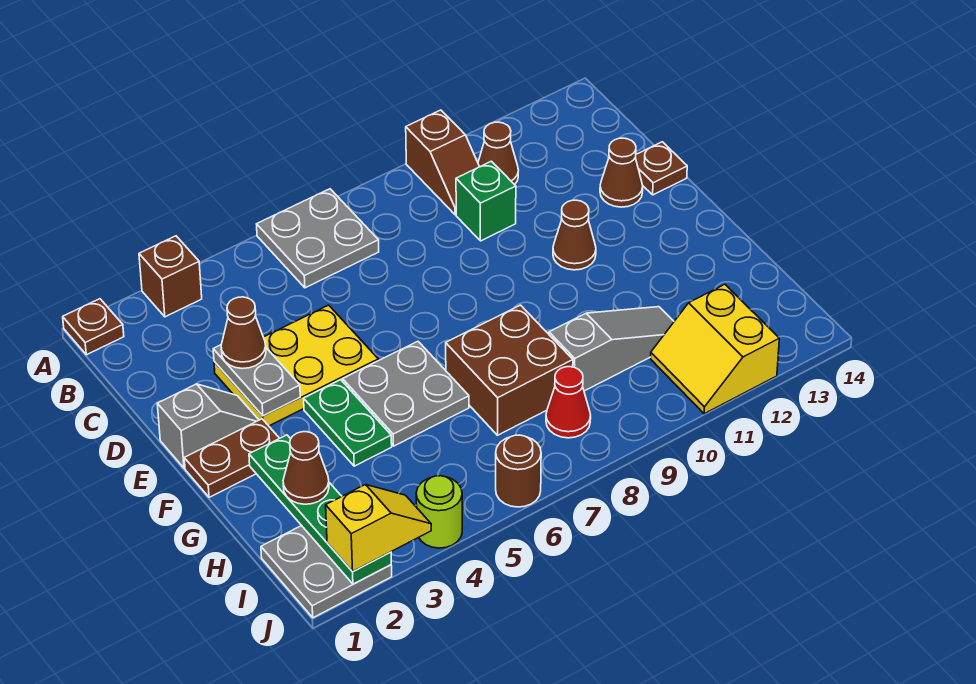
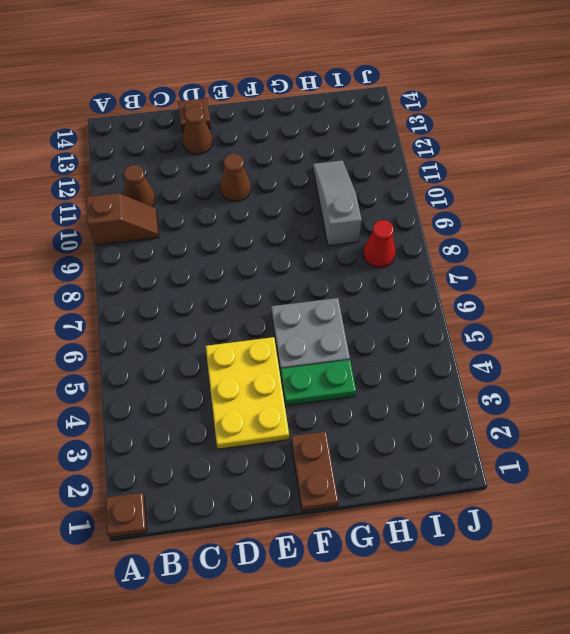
none -> brown brick A3 level 1
none -> grey plate A6:B7 level 1
none -> green brick C10 level 1

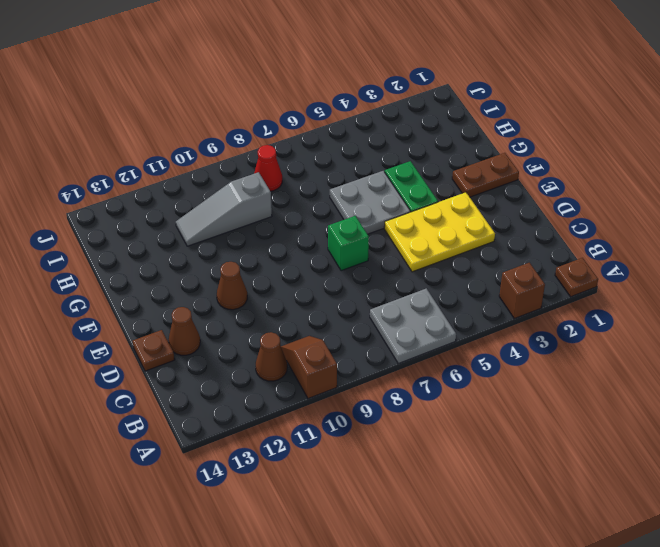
green brick E7 level 1 -> green brick C10 level 1
none -> grey slope E1:E2 level 1 top 1
none -> brown brick G7:H8 level 1
none -> grey plate I1:J2 level 1

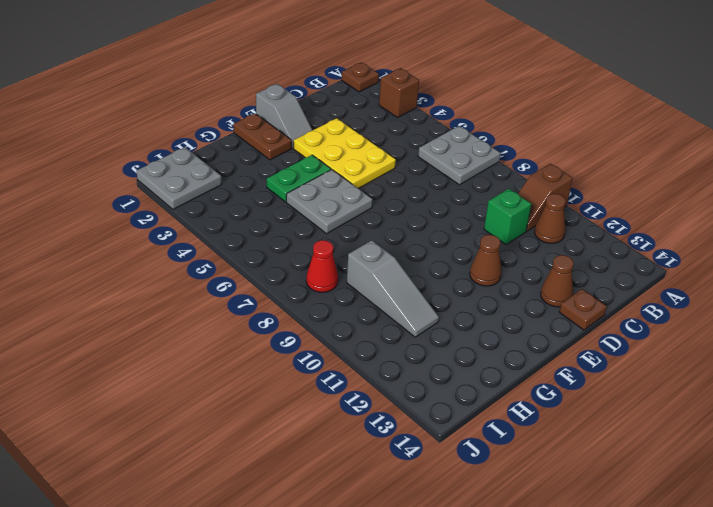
none -> brown brick G7:H8 level 1
none -> yellow slope I11:J12 level 1 top 12
none -> lime round brick J4 level 1

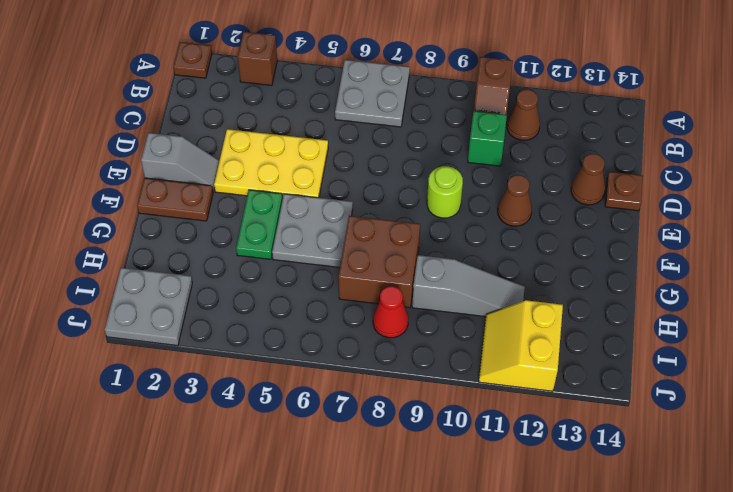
lime round brick E9 level 1 -> lime round brick J4 level 1
none -> brown round brick J6 level 1
none -> grey plate D3:E3 level 2
none -> green plate G2:J2 level 2

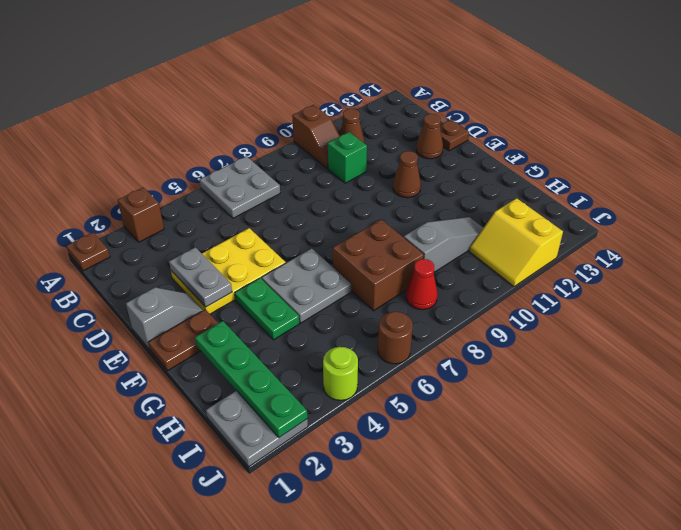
none -> brown cone D3 level 3
none -> brown cone H2 level 3
none -> yellow slope J2:J3 level 3 top 2

